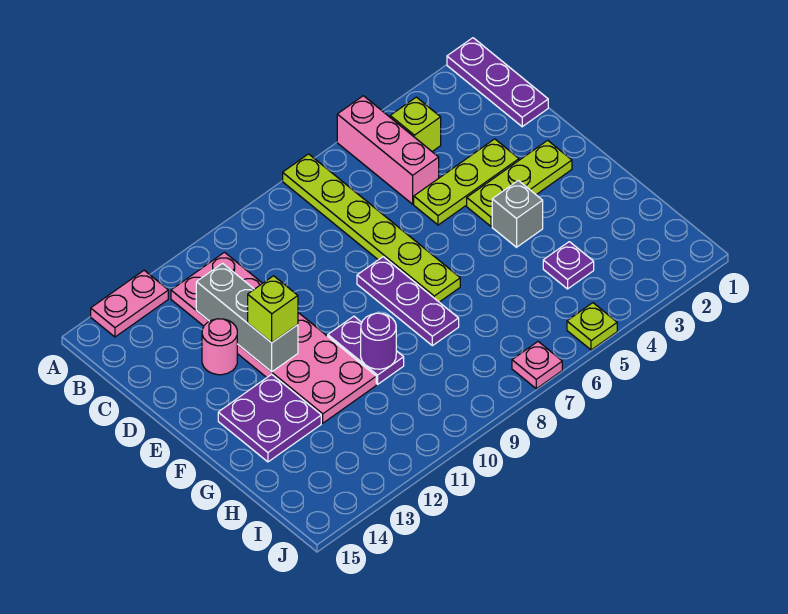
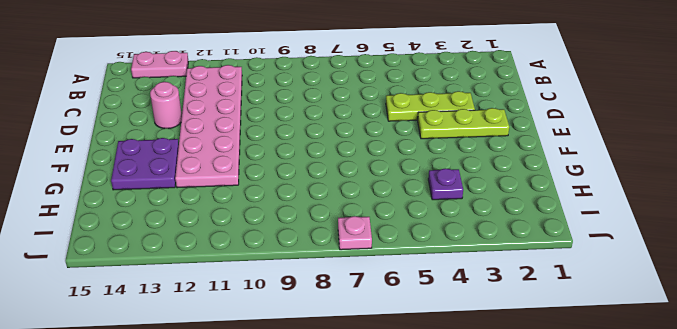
none -> purple plate A1:C1 level 1
none -> pink brick A5:C5 level 1
none -> lime plate A7:F7 level 1

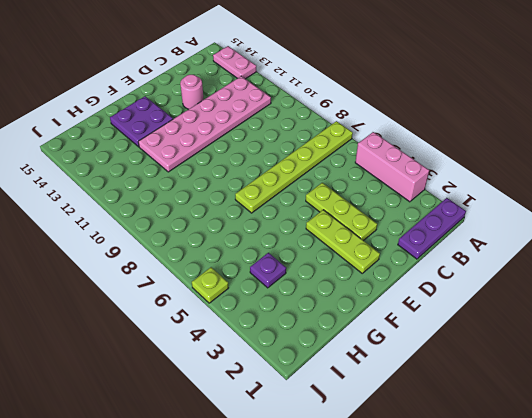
pink brick A3:A5 level 1 -> pink brick A5:C5 level 1
none -> lime brick B4 level 1
none -> purple plate E8:G8 level 1
none -> grey brick F4 level 1

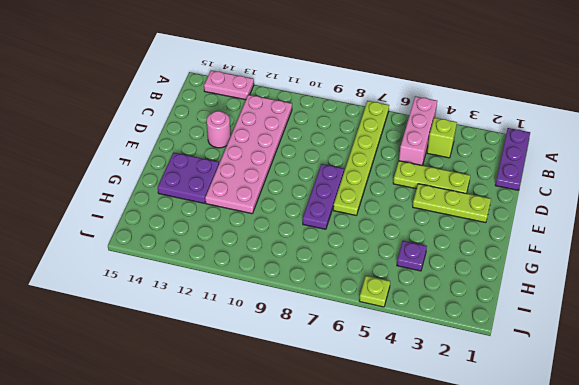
none -> grey brick F4 level 1
none -> purple plate F10:G10 level 1
none -> pink plate J7 level 1

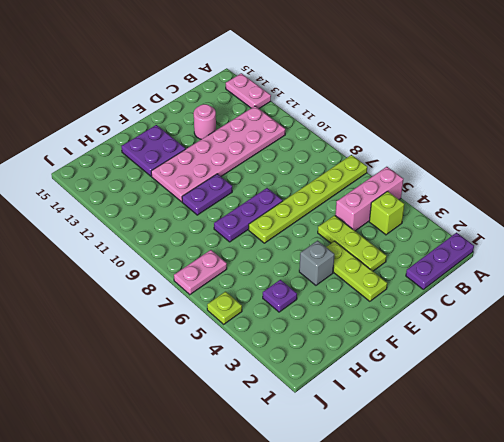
pink plate I7:J7 level 1 -> pink plate J7 level 1
none -> grey brick C12:E12 level 2
none -> purple round brick G10 level 2
none -> lime brick E12 level 3

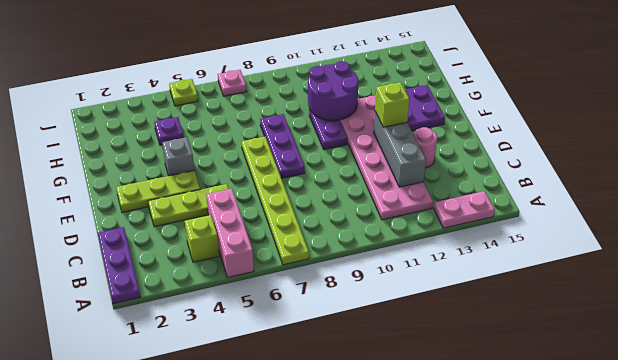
purple round brick G10:H11 level 2 -> purple round brick G10 level 2

